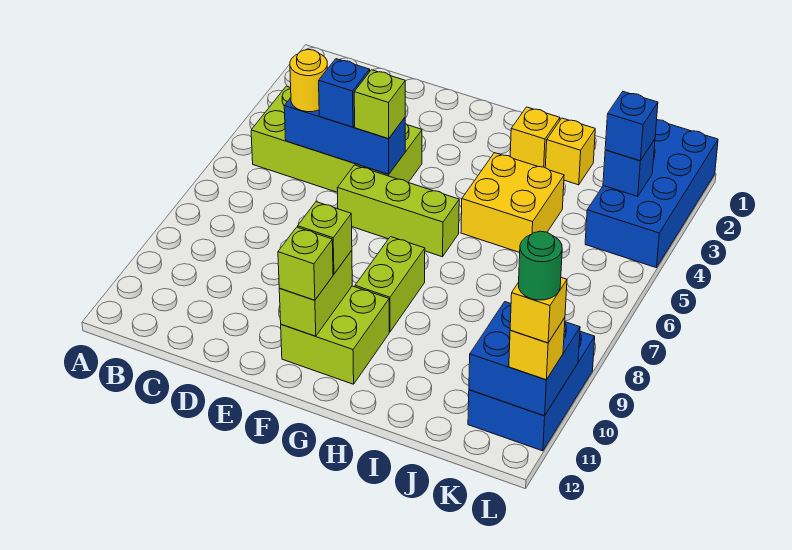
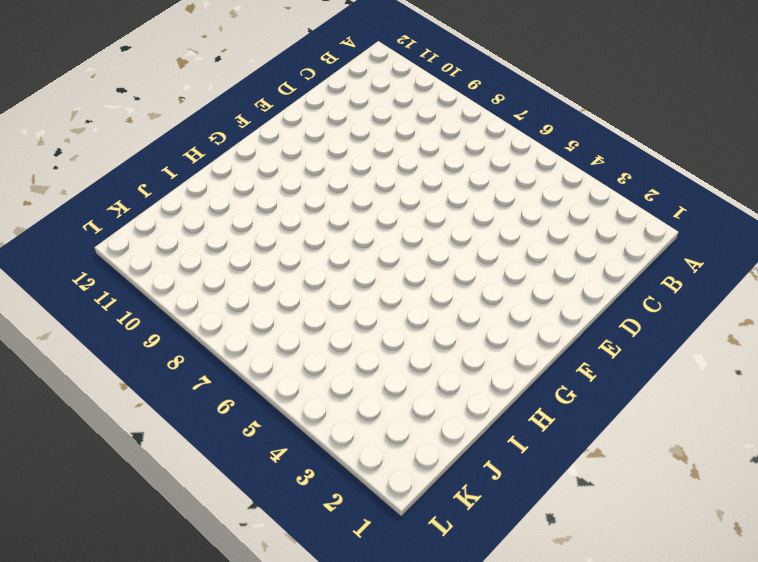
none -> lime brick B4:E5 level 1
none -> lime brick E6:G6 level 1
none -> lime brick F10:G11 level 1

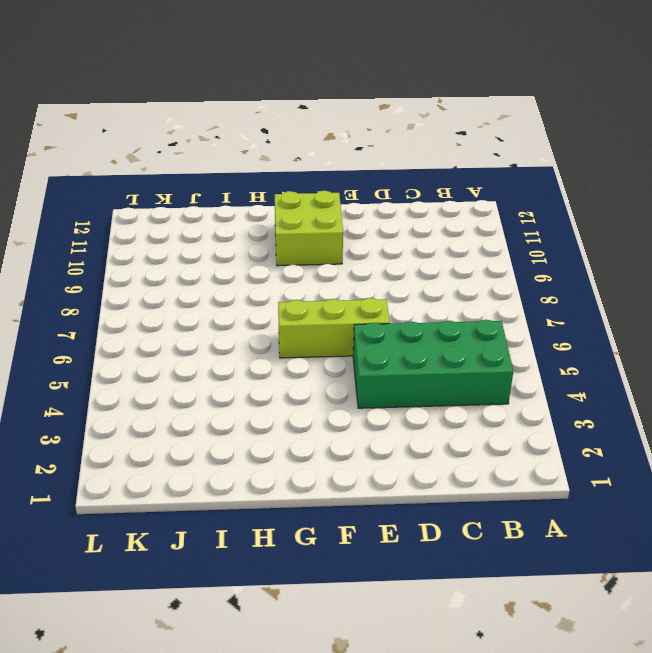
green brick B4:E5 level 1 -> lime brick B4:E5 level 1
none -> lime brick G8:G9 level 1
none -> yellow brick H2 level 1
none -> yellow brick H4:I5 level 1

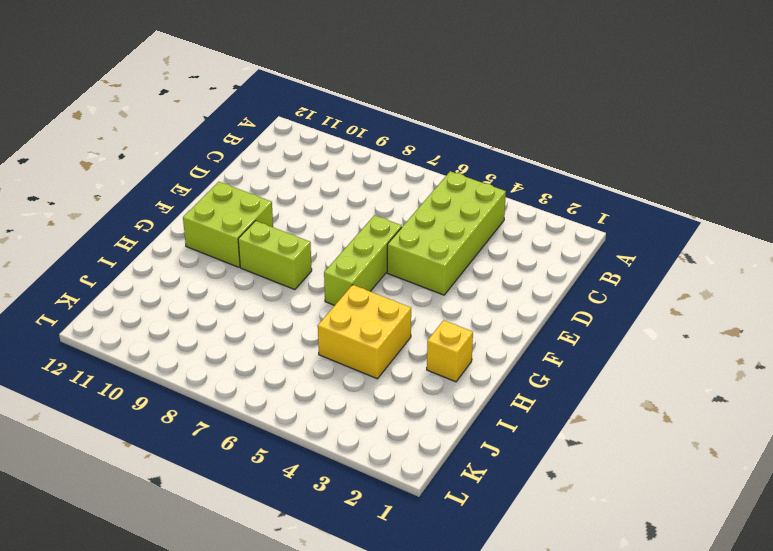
none -> yellow brick I2 level 1
none -> blue brick K1:L4 level 1
none -> blue brick K9:L11 level 1

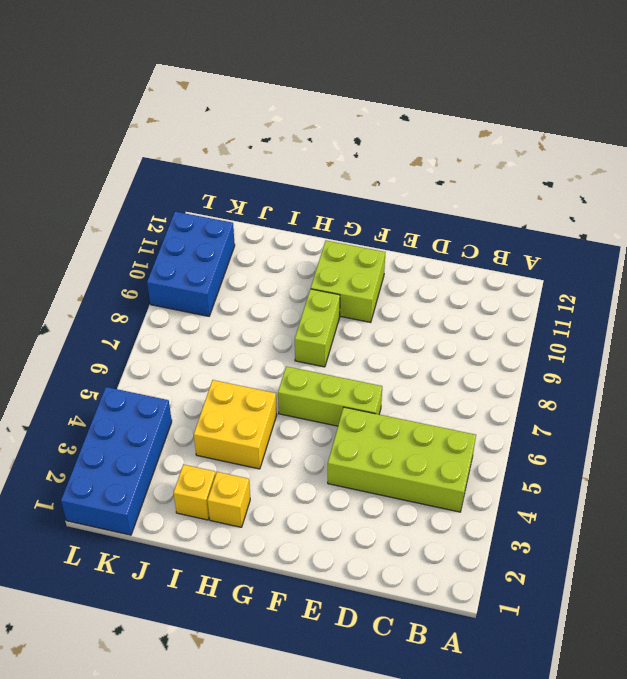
none -> blue brick C5:E5 level 2
none -> lime brick F10:F11 level 2
none -> blue brick K3 level 2

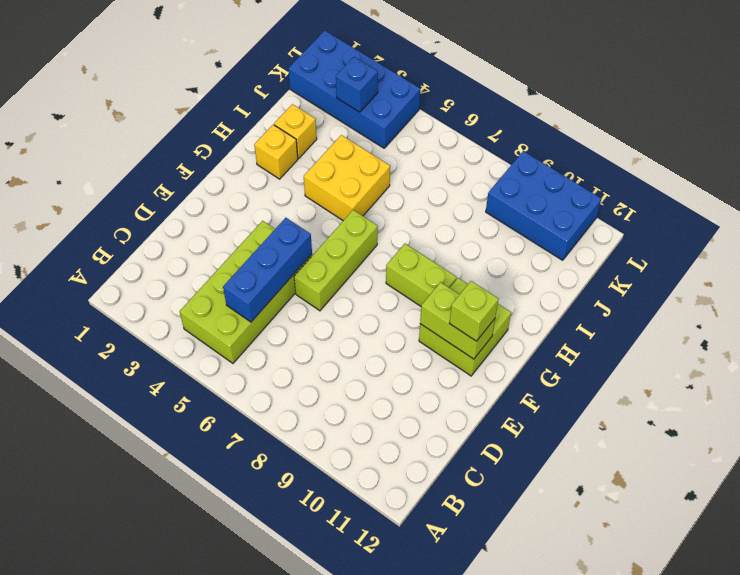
none -> blue brick K10:L11 level 2
none -> yellow round brick C5 level 3
none -> blue brick D5 level 3

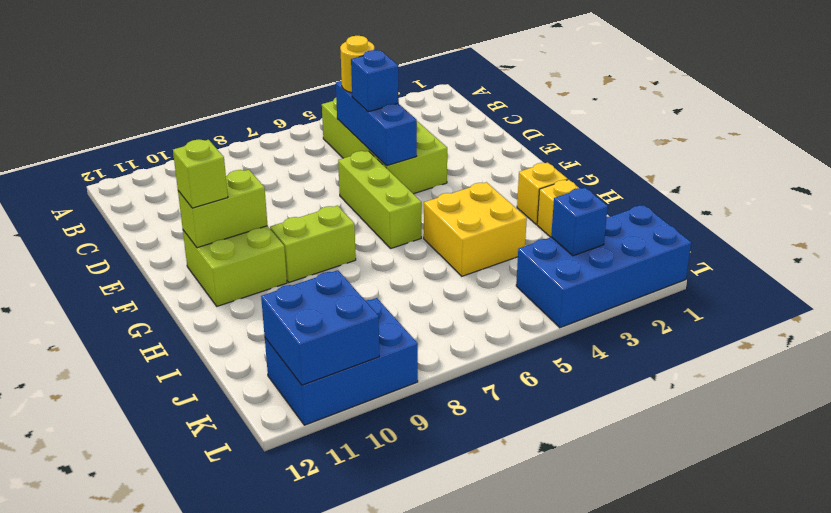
none -> lime brick E5 level 3
none -> lime brick F10 level 3
none -> blue brick K3 level 3

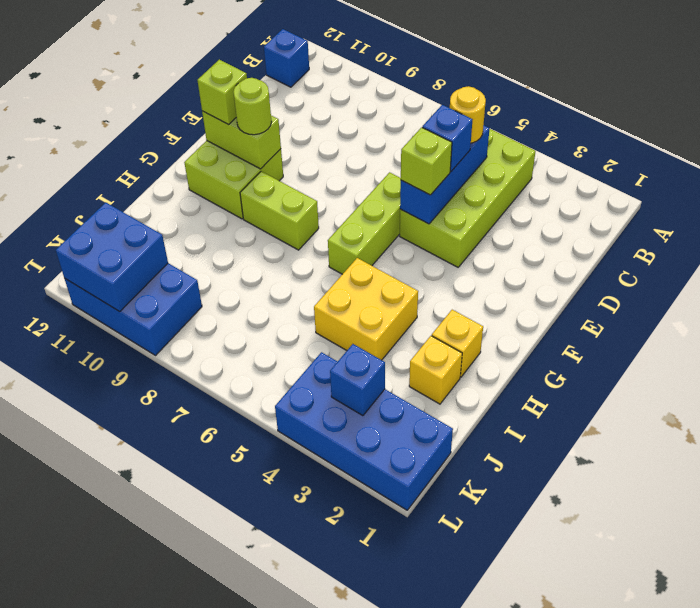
blue brick B12 level 1 -> blue brick K3 level 3
lime round brick F10 level 3 -> lime brick F10 level 3
none -> yellow brick L11 level 3
none -> yellow brick L11 level 4
none -> green round brick L11 level 5

